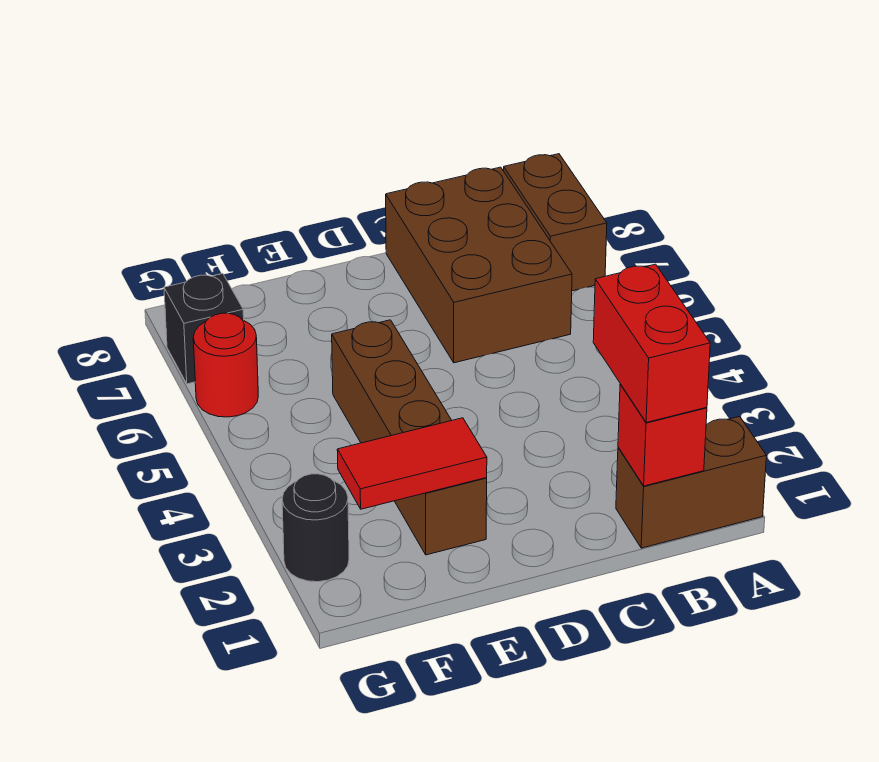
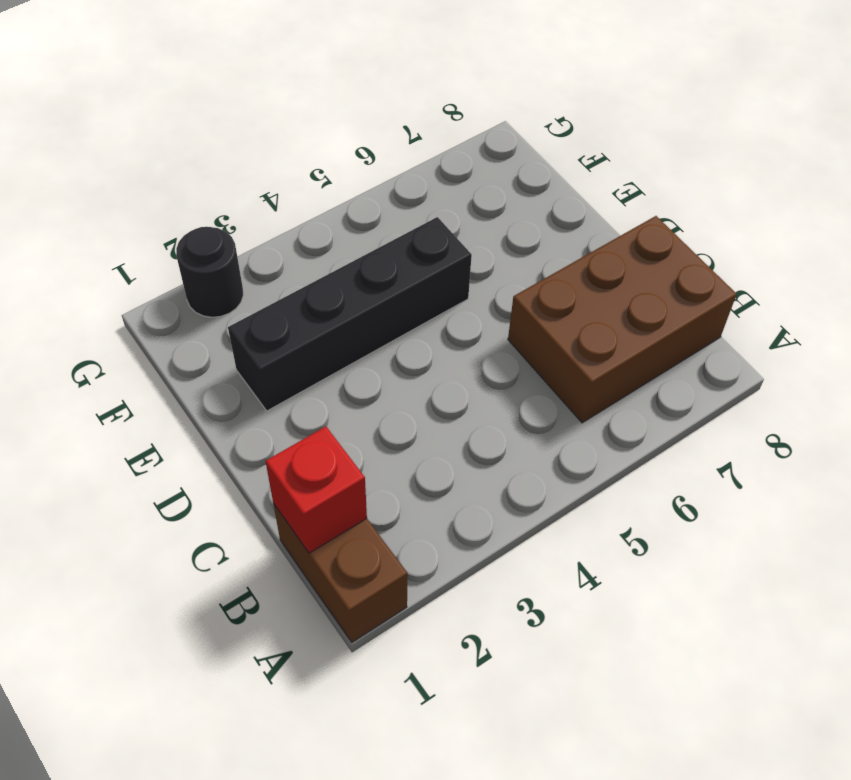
black brick E2:E5 level 1 -> brown brick E2:E5 level 1
none -> brown brick A7:A8 level 1
none -> red round brick G6 level 1

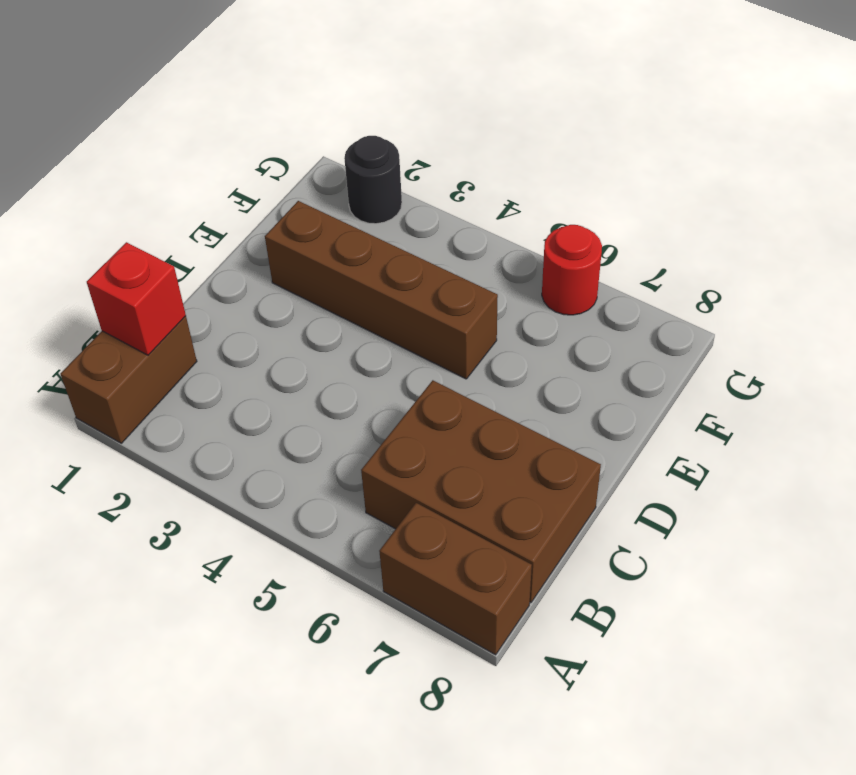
none -> black brick G7 level 1
none -> red tile E2:F2 level 2

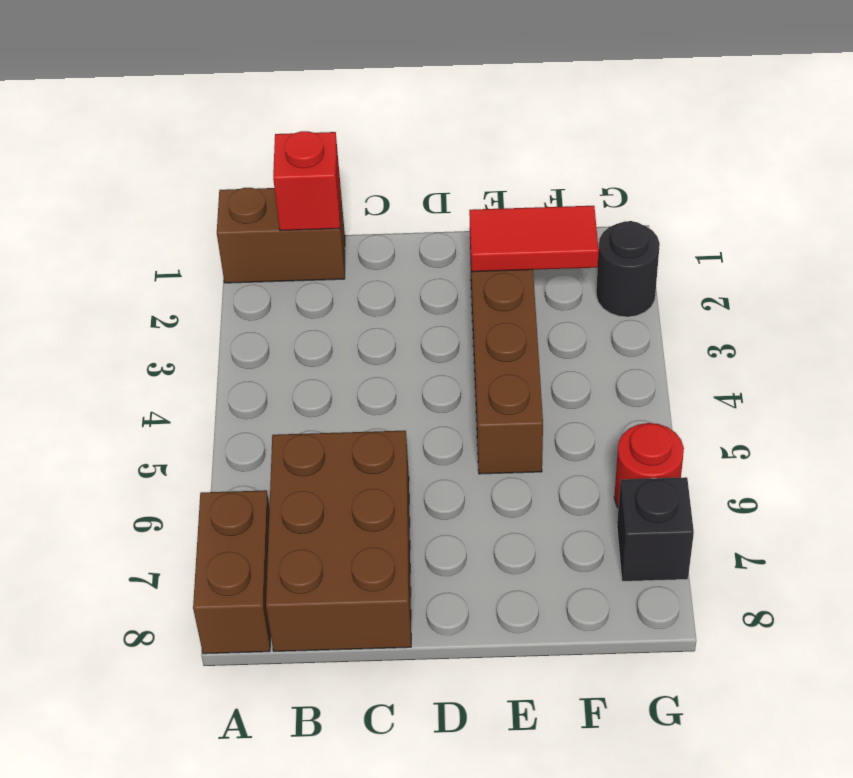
none -> red brick B1:B2 level 3

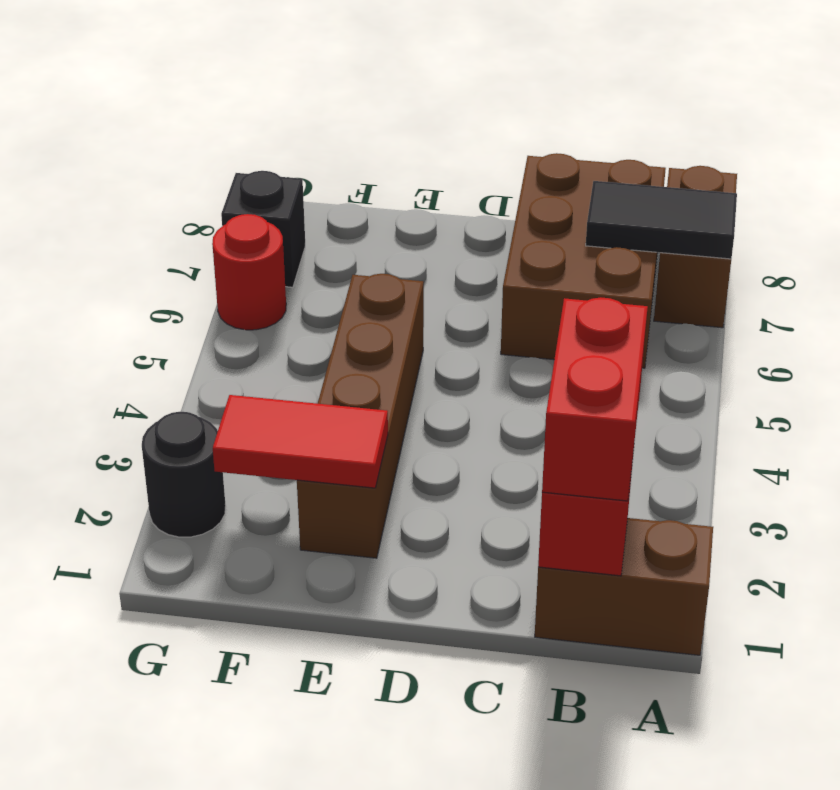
black tile A7:B7 level 2 -> none

